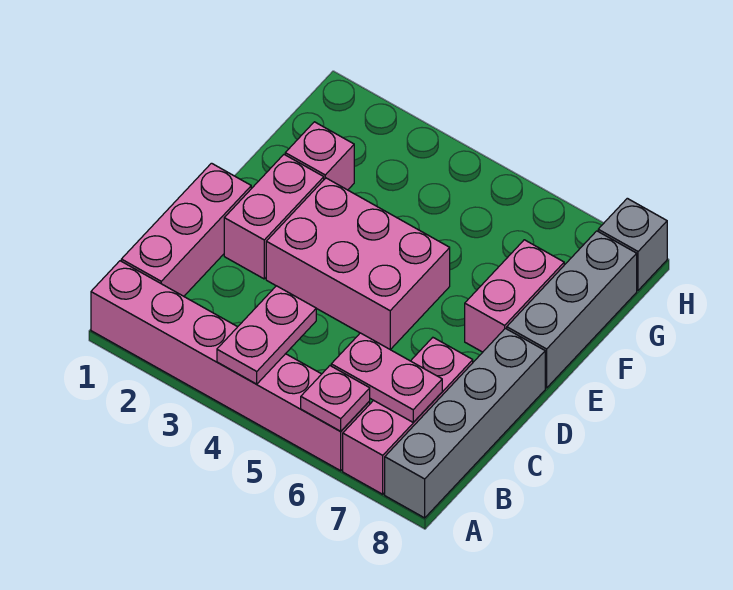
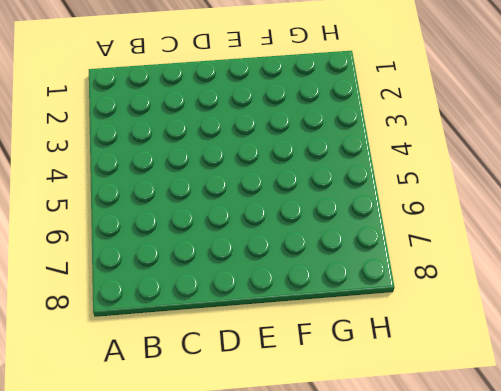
none -> pink brick A1:A6 level 1
none -> pink brick A7:C7 level 1
none -> grey brick A8:D8 level 1

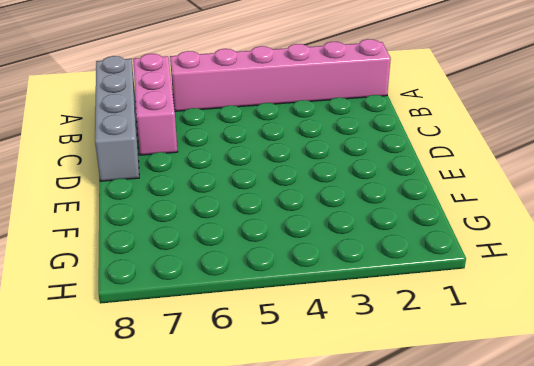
none -> pink brick B1:D1 level 1
none -> pink brick D2:E2 level 1
none -> pink brick D3:E5 level 1

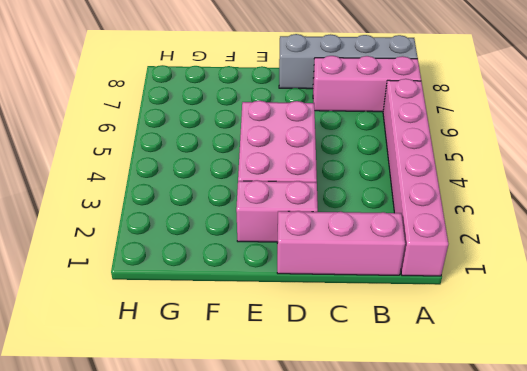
none -> pink brick E7:F7 level 1
none -> grey brick E8:G8 level 1
none -> pink brick F2 level 1

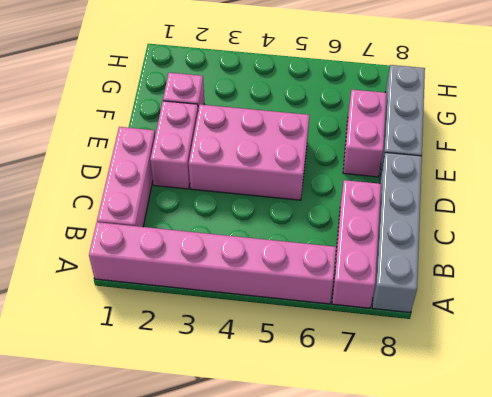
none -> grey brick H8 level 1
none -> pink plate A4:B4 level 2
none -> pink plate A6 level 2

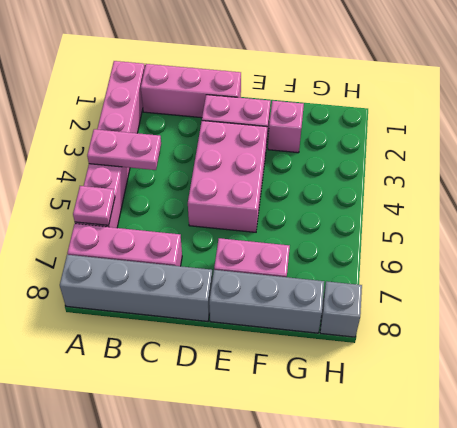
none -> pink plate B6:B7 level 2

